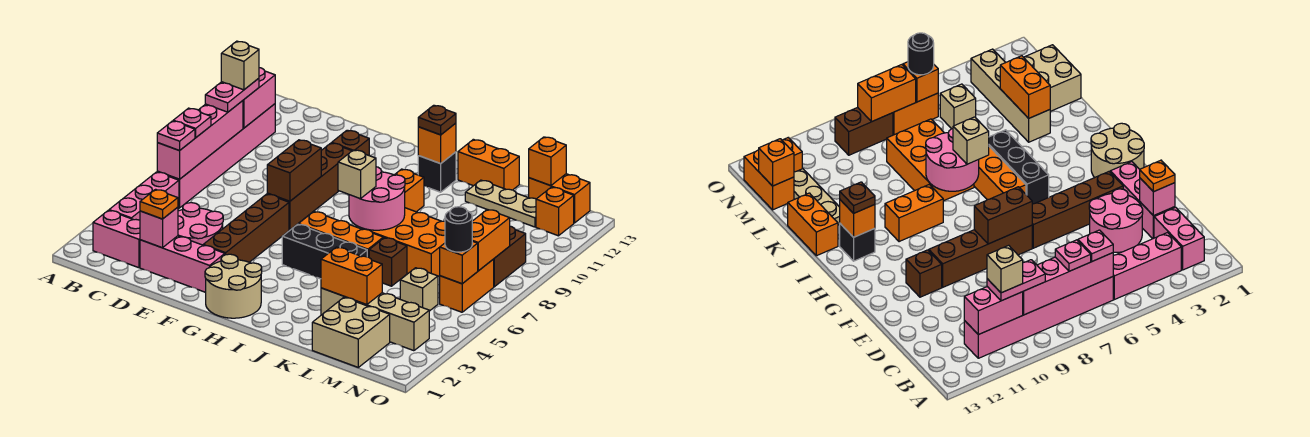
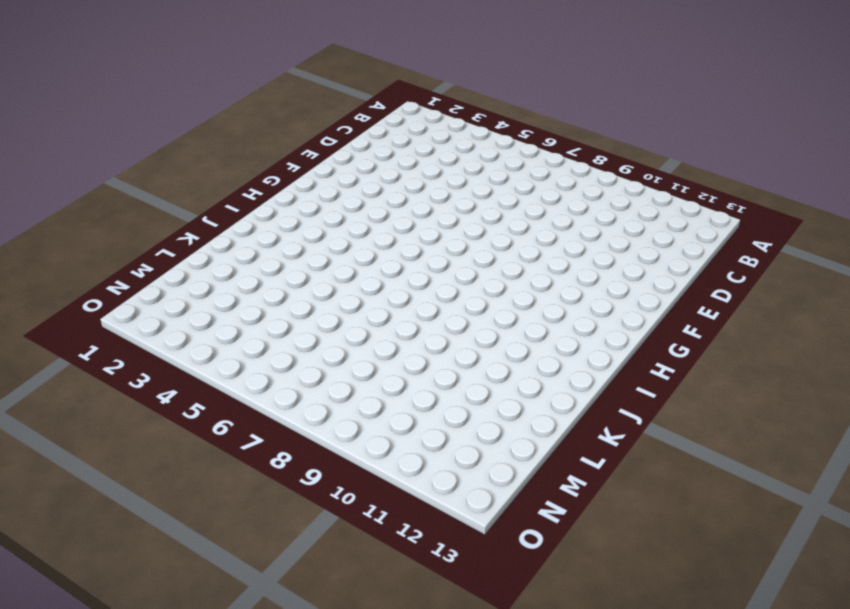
none -> pink brick B2:C2 level 1
none -> pink brick B3:B5 level 1
none -> pink brick B6:B11 level 1
none -> pink brick D2:F2 level 1

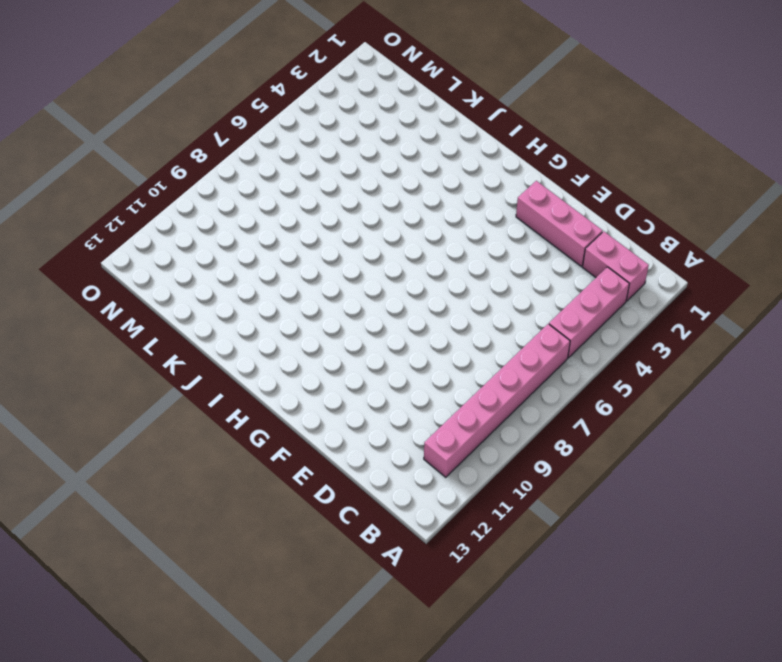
none -> pink round brick D3:E4 level 1
none -> brown brick F3:F6 level 1
none -> brown brick F7:F10 level 1
none -> brown brick F11 level 1

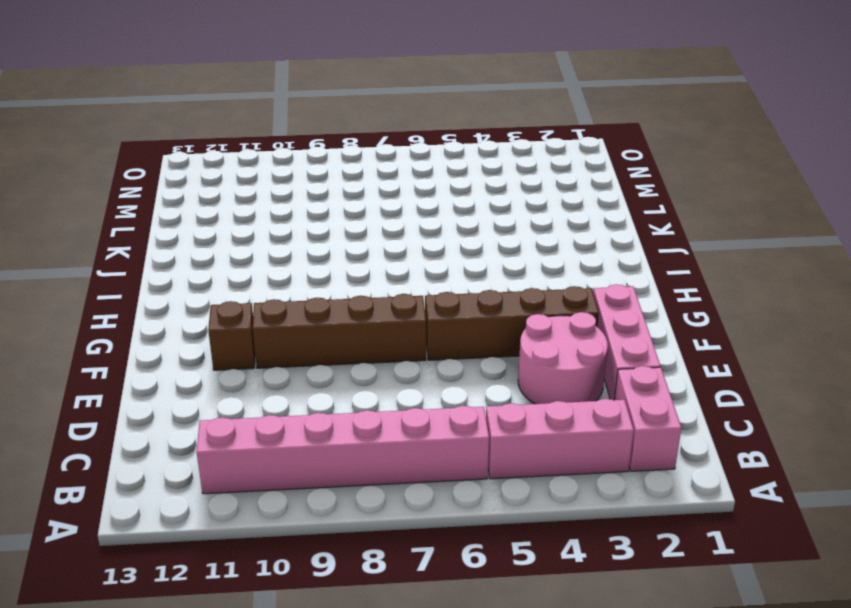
none -> tan round brick G1:H2 level 1
none -> black brick H5:J5 level 1
none -> orange brick H6:J6 level 1
none -> orange brick I9:I10 level 1

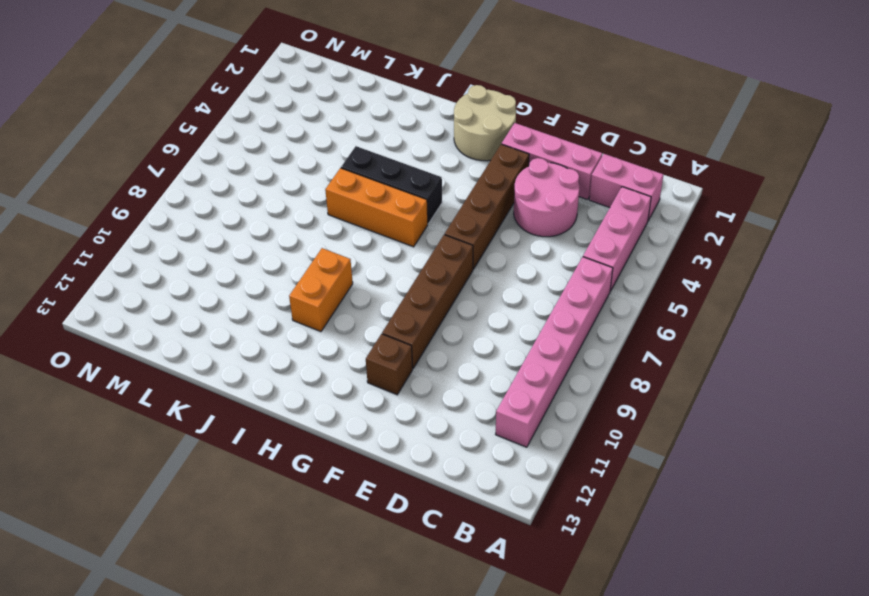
none -> black brick I12 level 1
none -> orange brick J7:L8 level 1
none -> orange brick J13:K13 level 1
none -> tan brick K3:N3 level 1

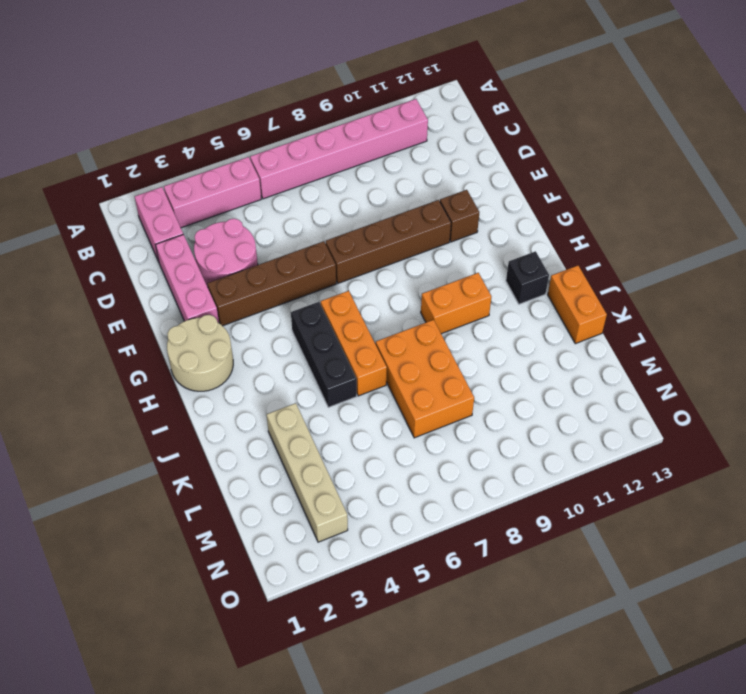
none -> brown brick K6 level 1
none -> tan plate K12:M12 level 1
none -> tan brick L1:M2 level 1
none -> tan brick M5 level 1

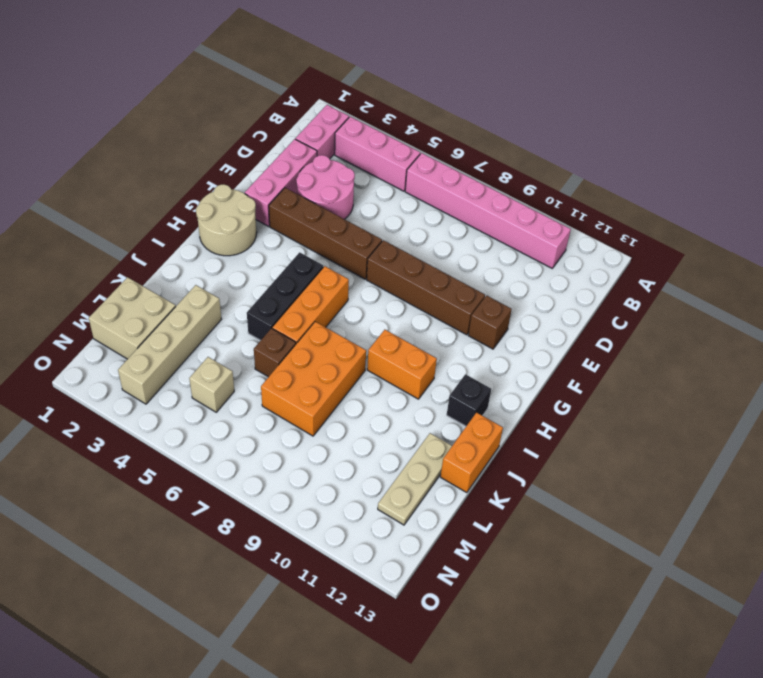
none -> orange brick M13:N13 level 1
none -> orange brick N6:N7 level 1
none -> brown brick N8:N9 level 1
none -> orange brick N12 level 1

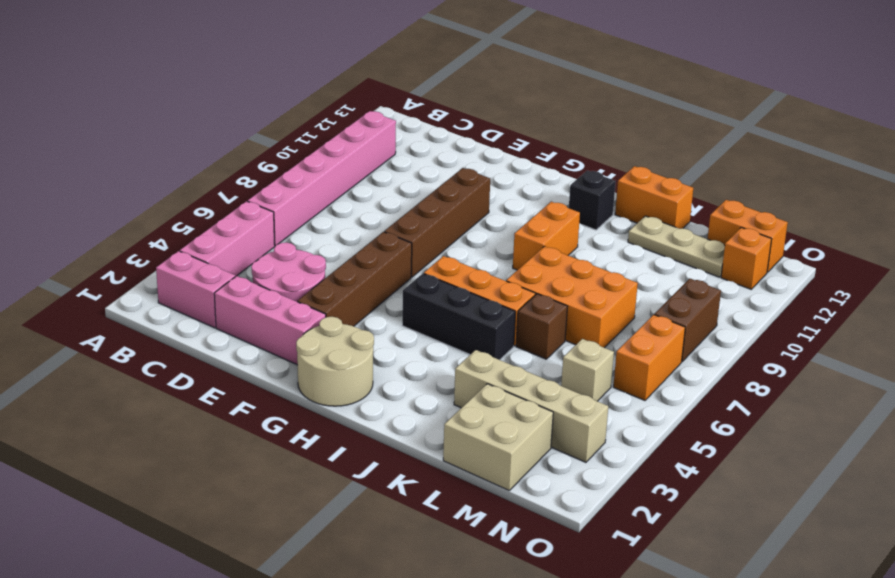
none -> brown brick F11 level 1
none -> pink brick B6:B9 level 2
none -> pink brick B10:B11 level 2
none -> pink brick D2 level 2

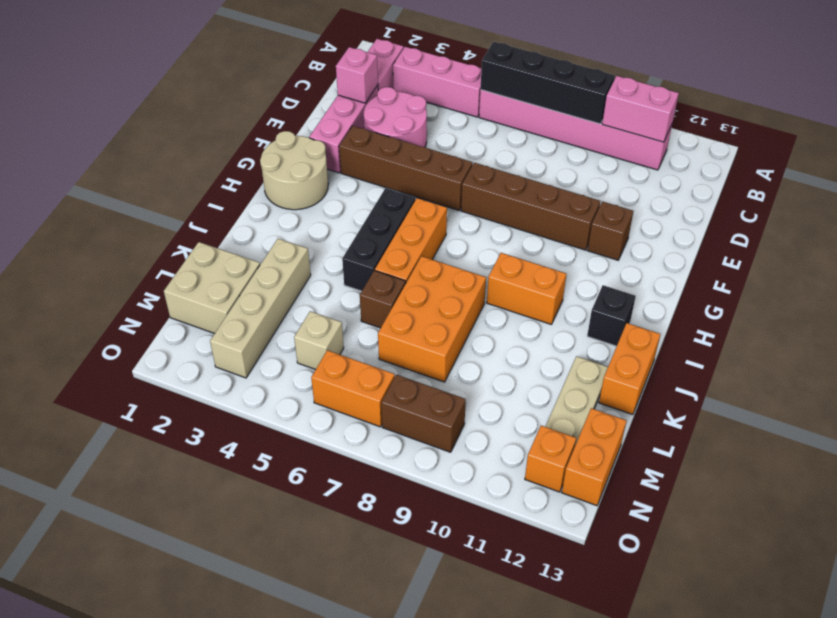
black brick B6:B9 level 2 -> pink brick B6:B9 level 2
none -> brown brick F7:F8 level 2
none -> pink round brick I7:J8 level 2
none -> orange brick I12 level 2
none -> orange brick K3:L3 level 2

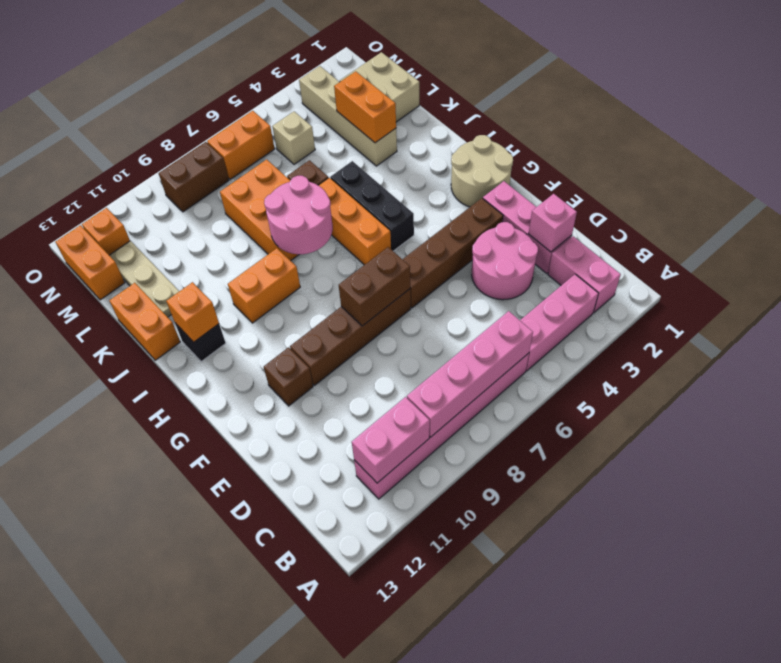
none -> orange brick M13 level 2
none -> orange brick N6 level 2
none -> orange brick N7:N8 level 2
none -> pink plate B6 level 3

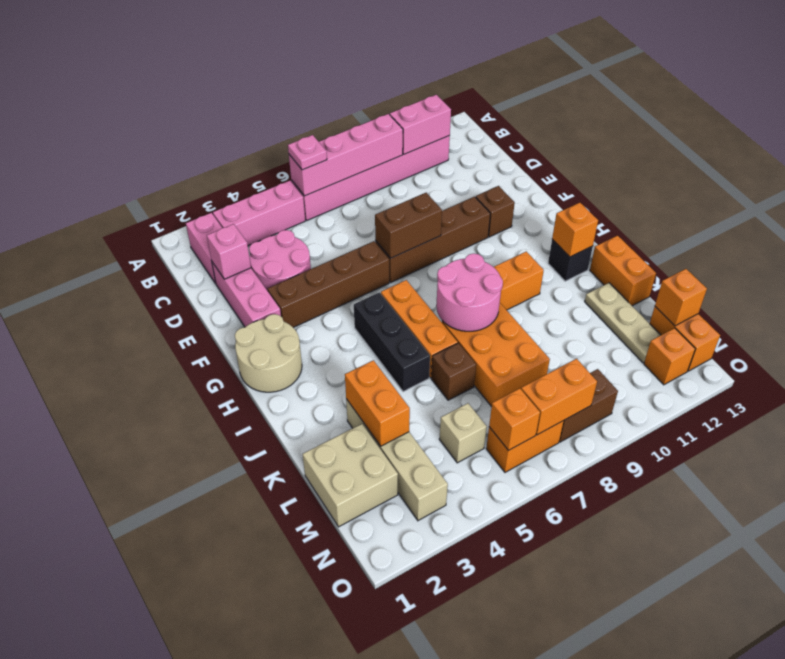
none -> pink plate B7 level 3
none -> pink plate B9:B10 level 3
none -> orange plate D2 level 3
none -> tan brick I7 level 3

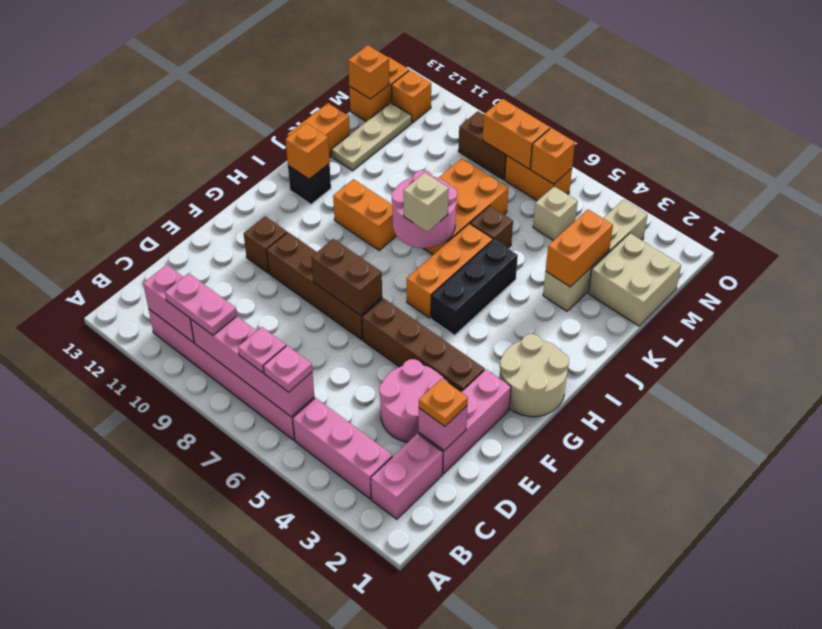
none -> brown plate I12 level 3
none -> black round brick N6 level 3
none -> tan brick B10 level 4

